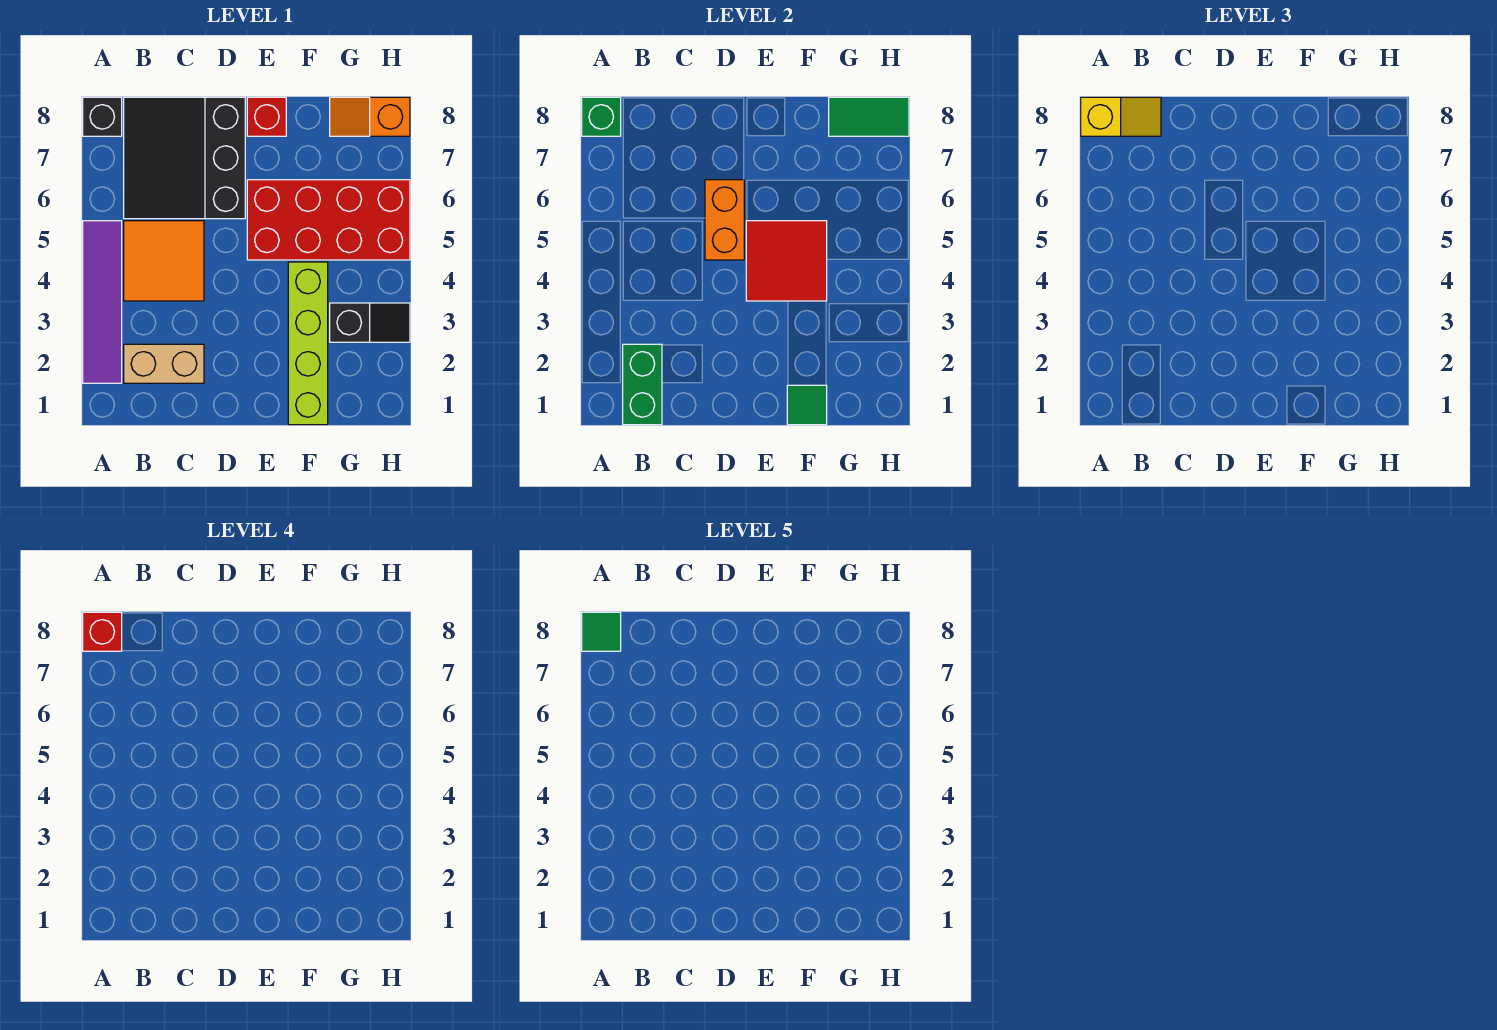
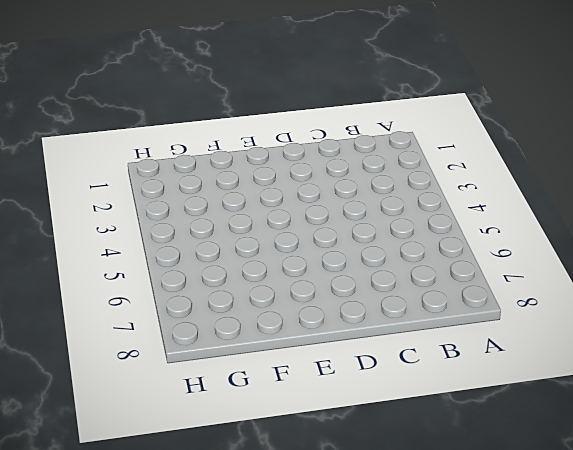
none -> purple tile A2:A5 level 1
none -> black brick A8 level 1
none -> tan brick B2:C2 level 1

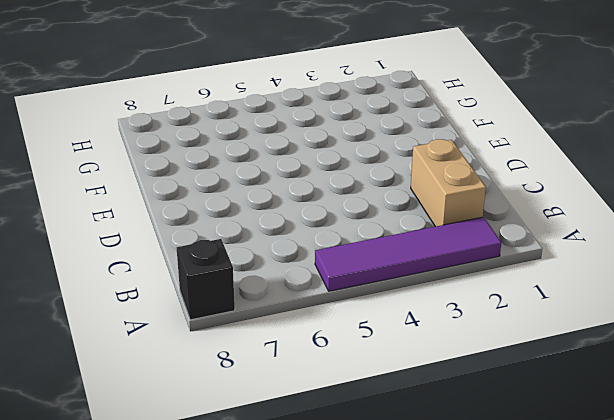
none -> orange tile B4:C5 level 1
none -> black slope B6:D8 level 1 top D
none -> red brick E5:H6 level 1

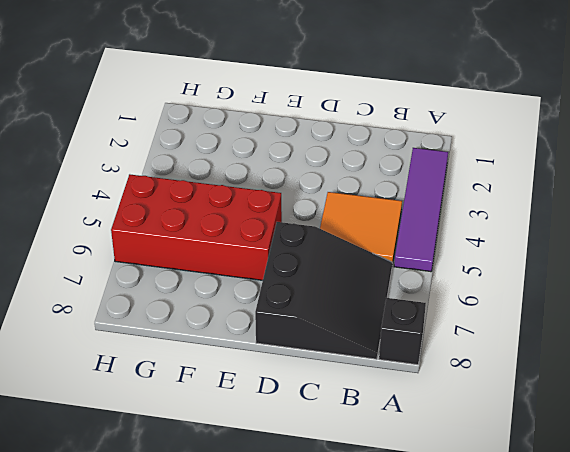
none -> tan brick B2:C2 level 1
none -> red brick E8 level 1
none -> lime brick F1:F4 level 1

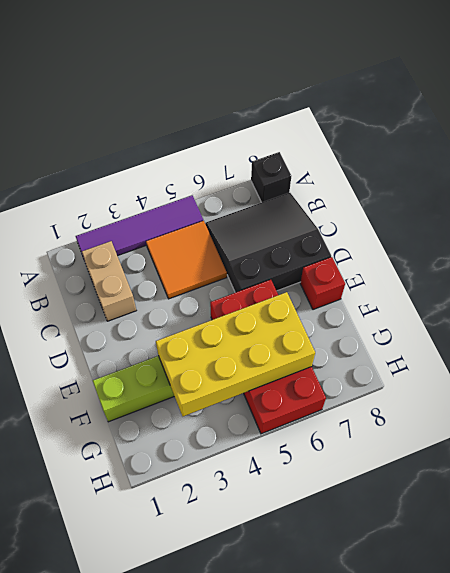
yellow brick F3:G6 level 2 -> red tile E4:F5 level 2
none -> black slope G3:H3 level 1 top G
none -> orange slope G8:H8 level 1 top H
none -> green brick A8 level 2

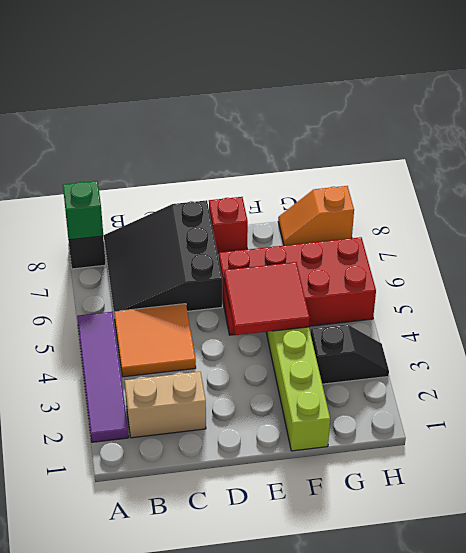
none -> green brick B1:B2 level 2
none -> orange brick D5:D6 level 2
none -> green tile F1 level 2

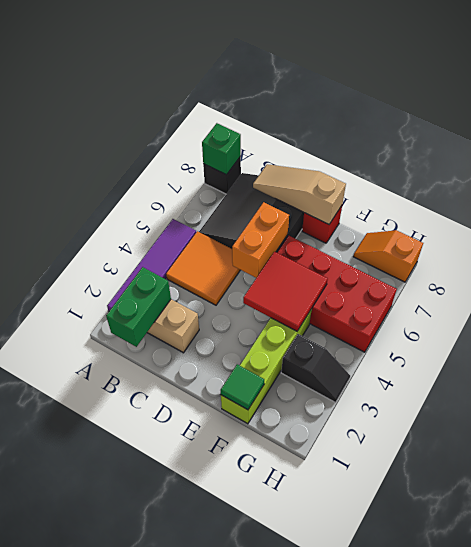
tan slope C8:E8 level 2 top E -> none
none -> green tile G8:H8 level 2
none -> yellow slope A8:B8 level 3 top A
none -> red brick A8 level 4

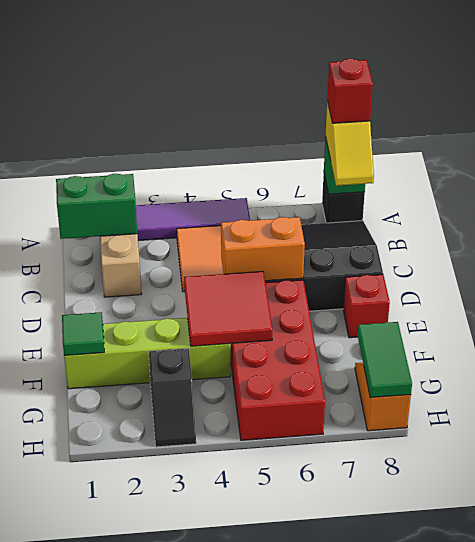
none -> green tile A8 level 5

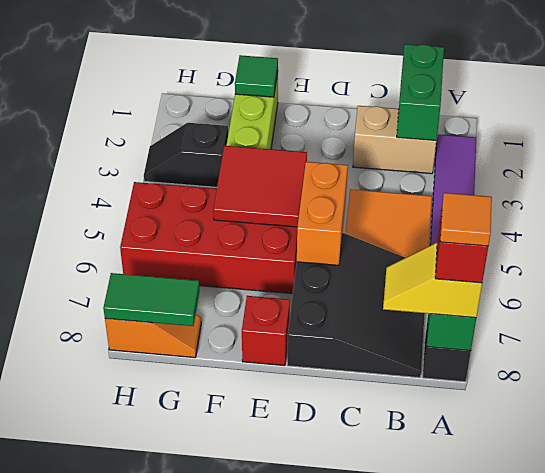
orange tile A8 level 5 -> green tile A8 level 5

